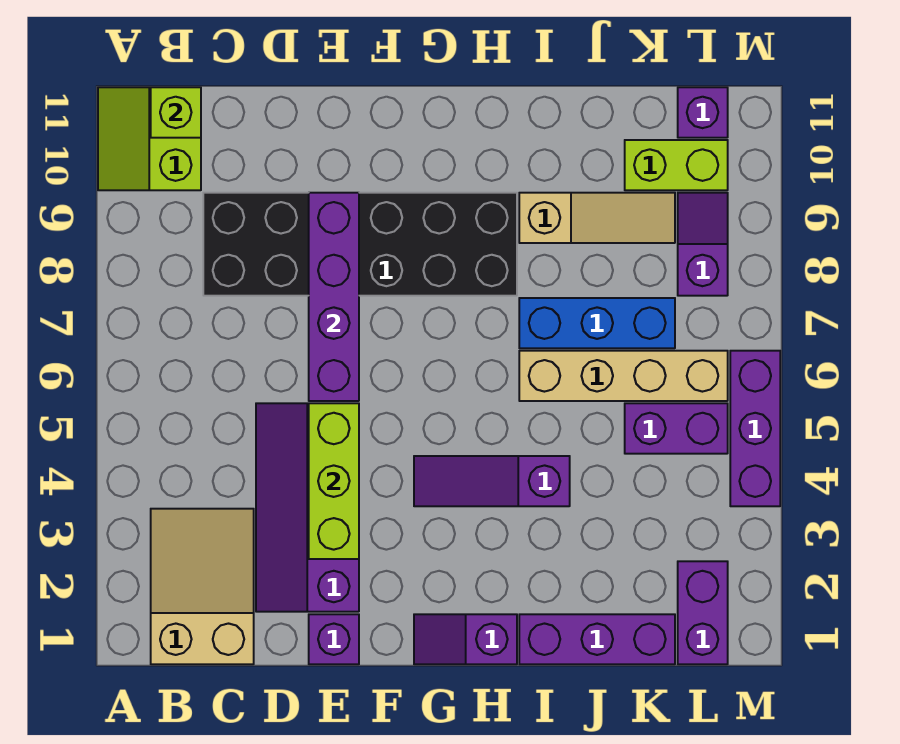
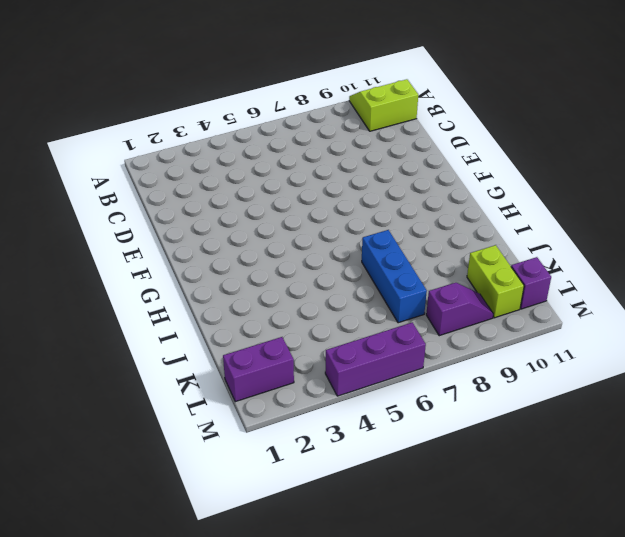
none -> tan slope B1:C3 level 1 top 1
none -> black brick C8:H9 level 1
none -> purple slope D2:E5 level 1 top E

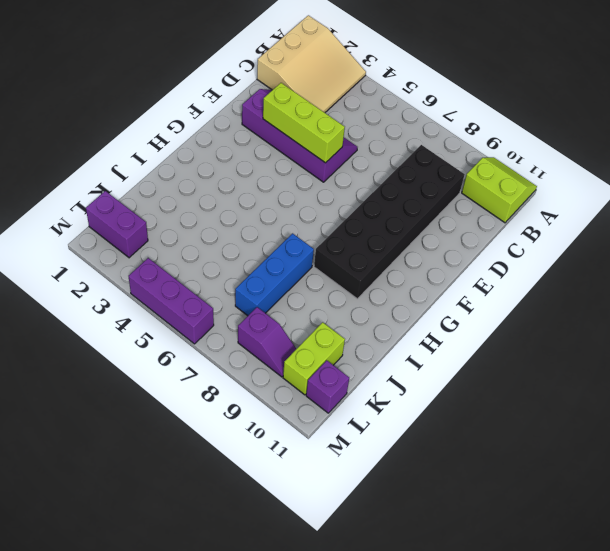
tan slope A1:C3 level 1 top 1 -> tan slope B1:C3 level 1 top 1
none -> purple brick E1 level 1
none -> purple slope G1:H1 level 1 top H
none -> purple slope G4:I4 level 1 top I

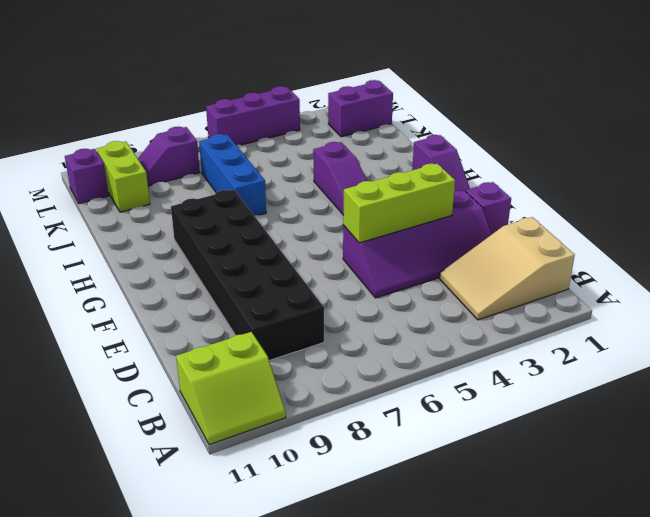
none -> purple brick I1:K1 level 1
none -> tan brick I6:L6 level 1
none -> tan slope I9:K9 level 1 top I

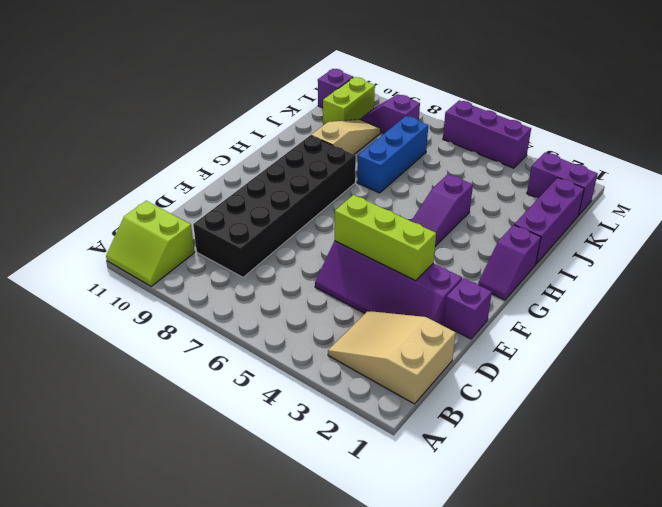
none -> tan brick I6:L6 level 1
none -> purple brick K5:L5 level 1
none -> lime brick B11 level 2

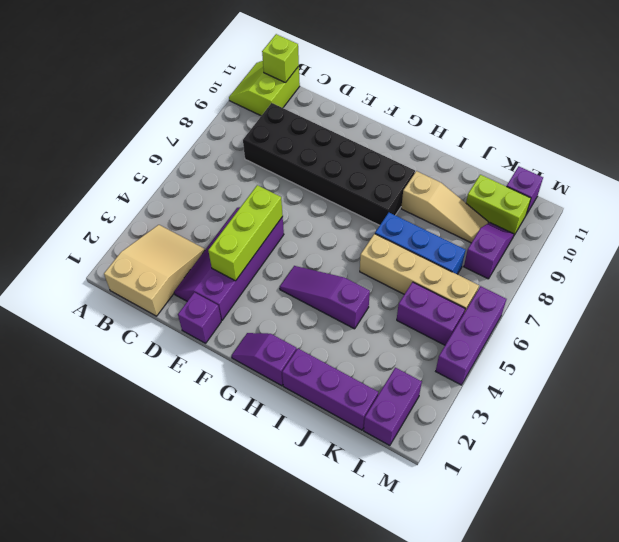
none -> purple brick E6:E9 level 2

